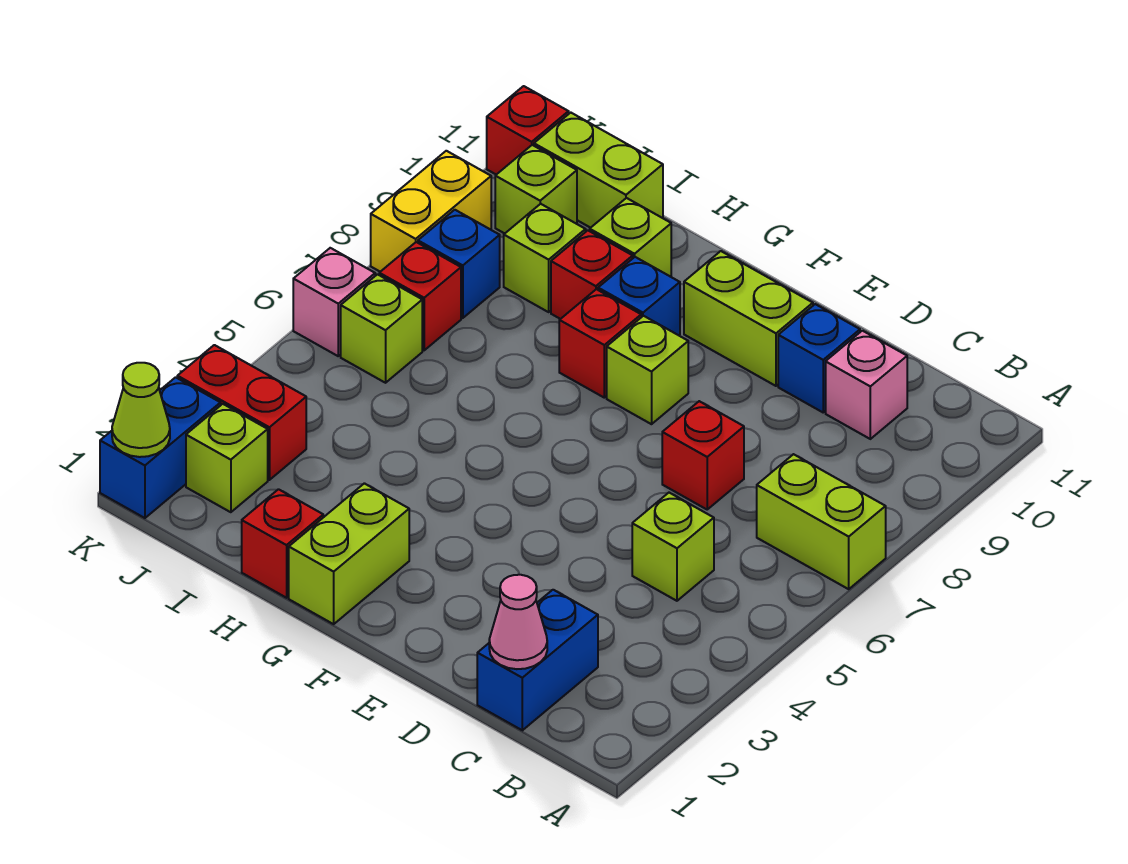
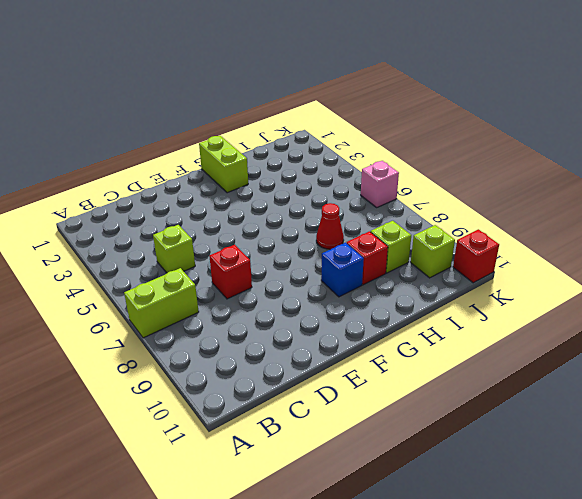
red cone H7 level 1 -> none
none -> blue brick C1:C2 level 1
none -> pink brick C10 level 1
none -> blue brick D10 level 1

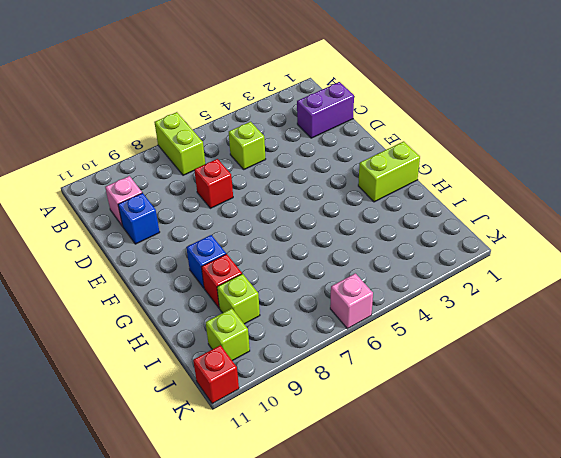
purple brick C1:C2 level 1 -> blue brick C1:C2 level 1
none -> lime brick E10:F10 level 1
none -> lime brick F8 level 1
none -> red brick G8 level 1

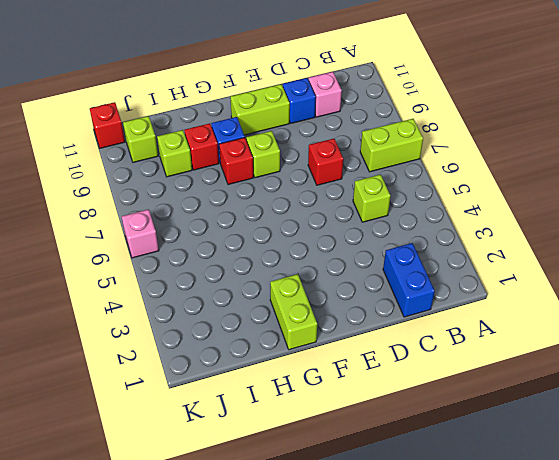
none -> red brick H1 level 1
none -> lime brick H10 level 1
none -> lime brick I11:J11 level 1

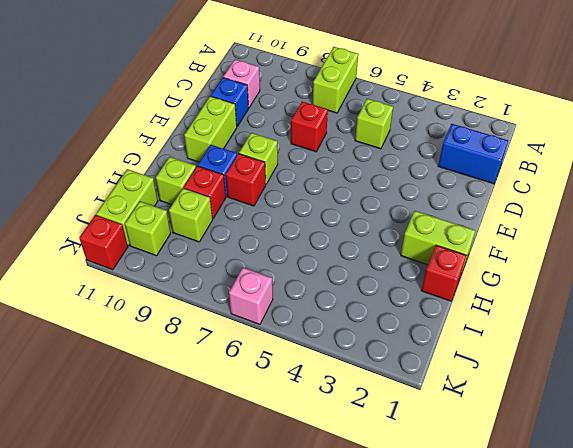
none -> lime brick J2 level 1
none -> red brick J3:K3 level 1
none -> lime brick J6 level 1

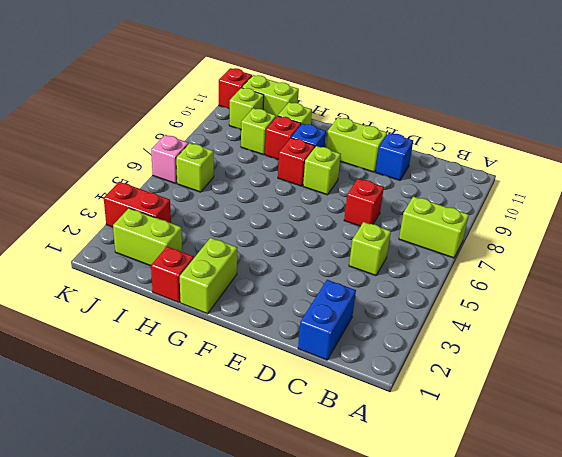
lime brick I2:J2 level 1 -> lime brick J2 level 1
none -> pink brick C10 level 1
none -> red brick J7 level 1
none -> blue brick J8 level 1

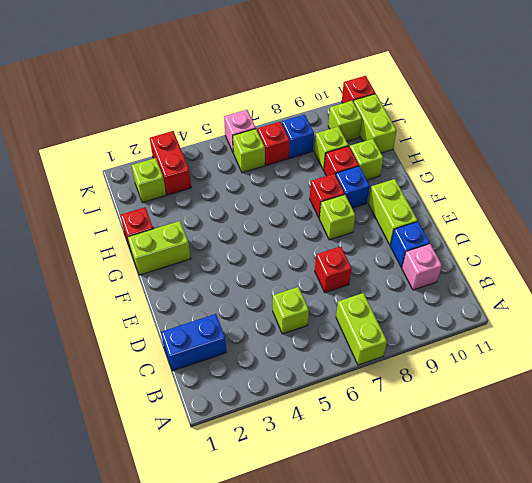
none -> blue brick K1:K2 level 1
none -> yellow brick K8:K9 level 1
none -> pink cone C1 level 2

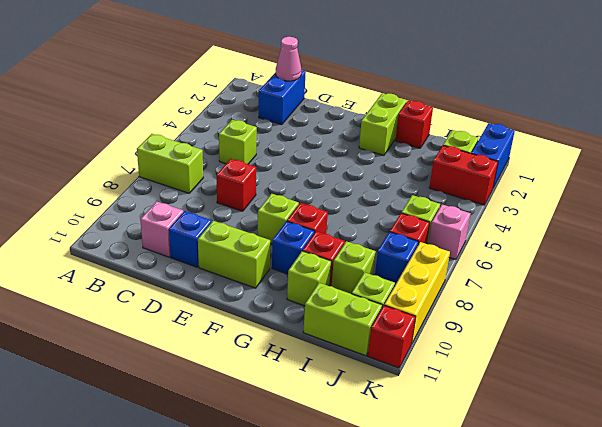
yellow brick K8:K10 level 1 -> yellow brick K8:K9 level 1
none -> lime cone K1 level 2

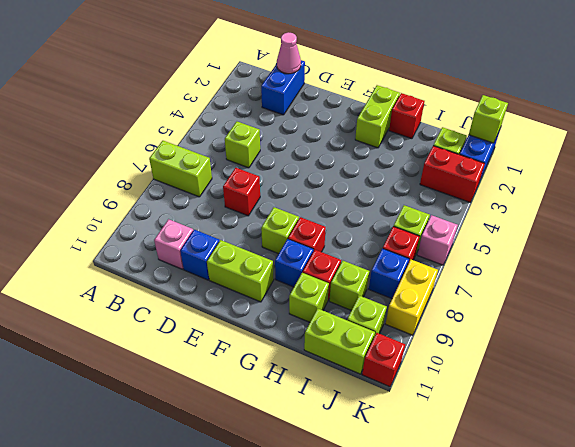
lime brick K1 level 2 -> lime cone K1 level 2

